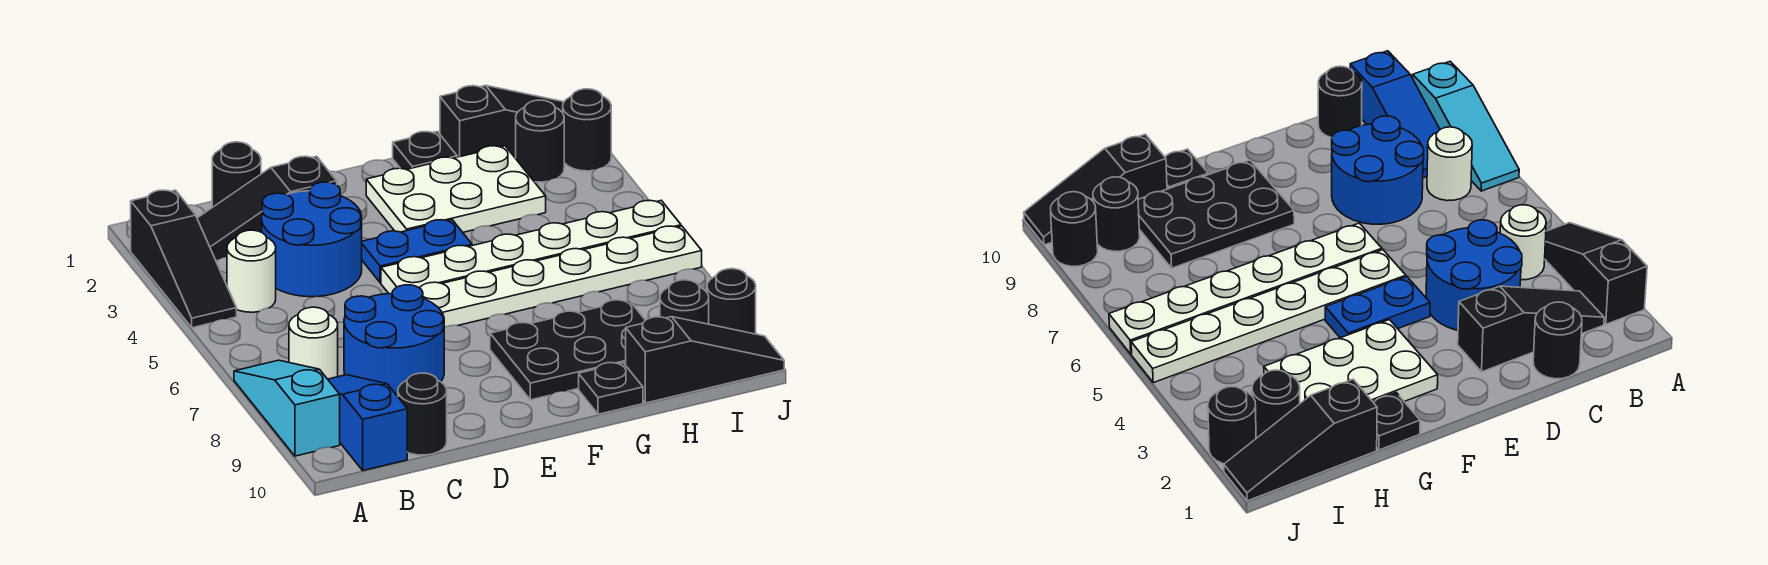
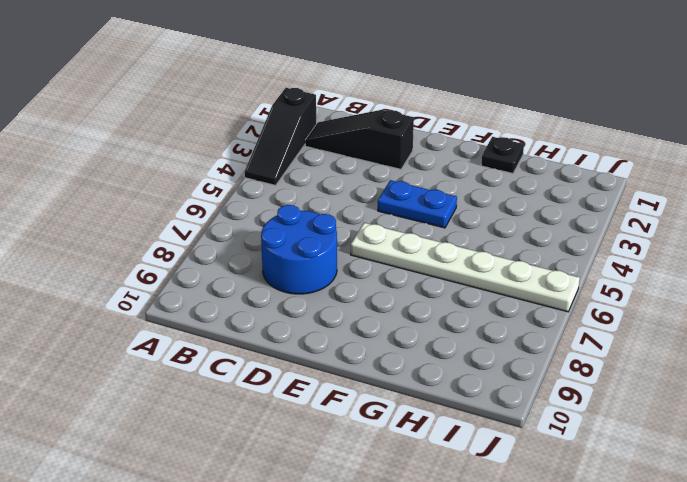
none -> cyan slope A7:A9 level 1 top 9
none -> white round brick B4 level 1
none -> white round brick B7 level 1

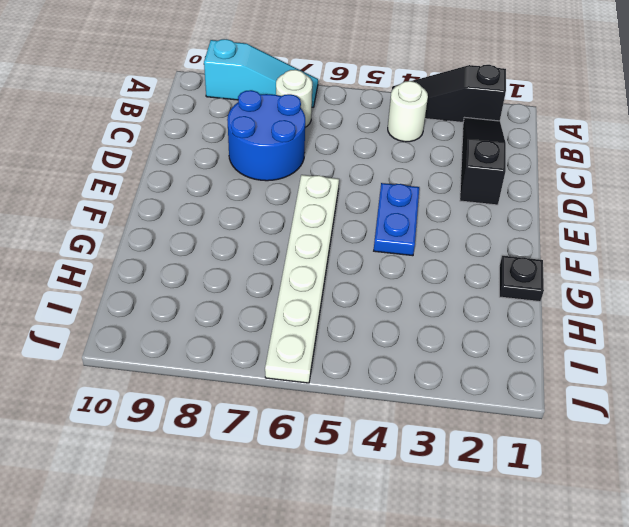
none -> blue slope B8:B10 level 1 top 10
none -> black round brick C1 level 1
none -> blue round brick C3:D4 level 1

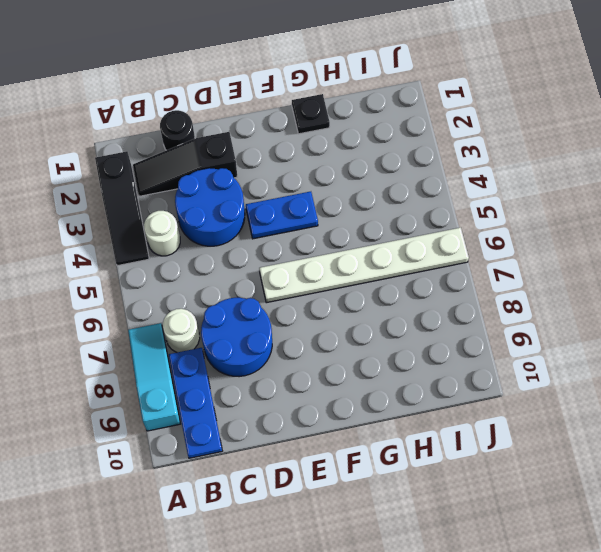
blue plate B8:B10 level 1 -> blue slope B8:B10 level 1 top 10
none -> black round brick C10 level 1
none -> white plate E5:J5 level 1
none -> white plate F2:H3 level 1

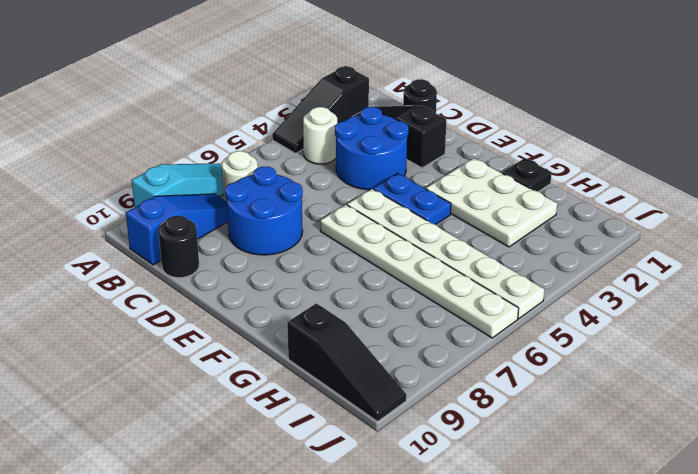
none -> black plate F8:H9 level 1
none -> black plate G10 level 1
none -> black slope H1:J1 level 1 top H

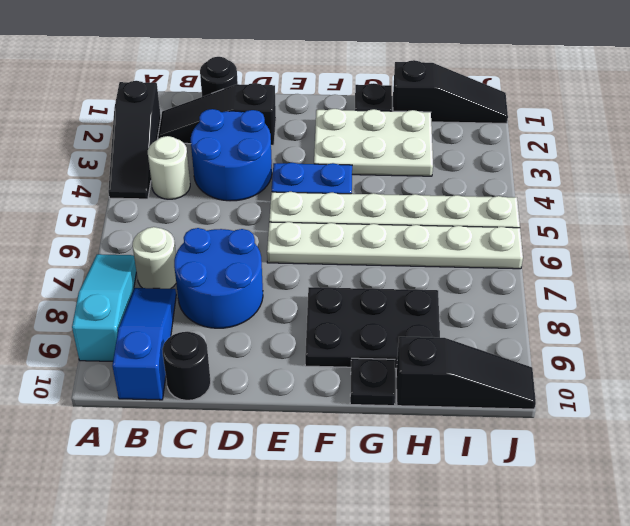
none -> black round brick I2 level 1
none -> black round brick I9 level 1
none -> black round brick J2 level 1

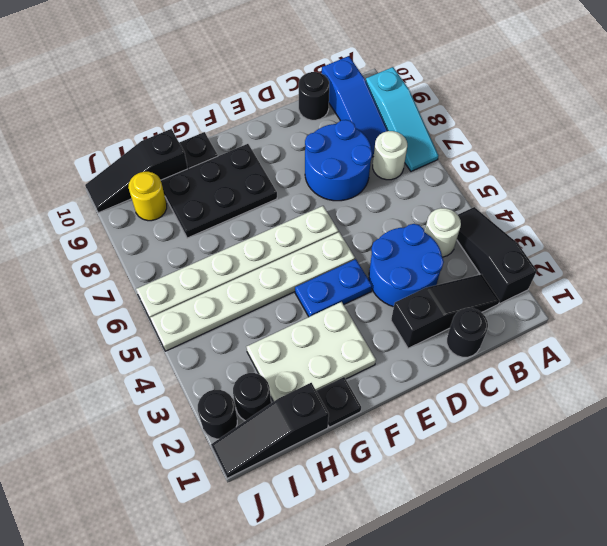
yellow round brick I9 level 1 -> black round brick I9 level 1
none -> black round brick J9 level 1

